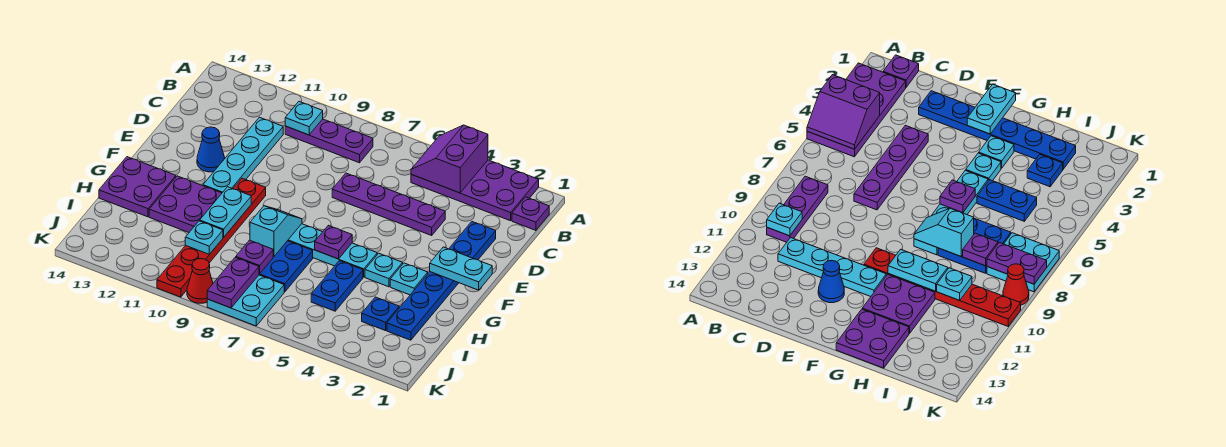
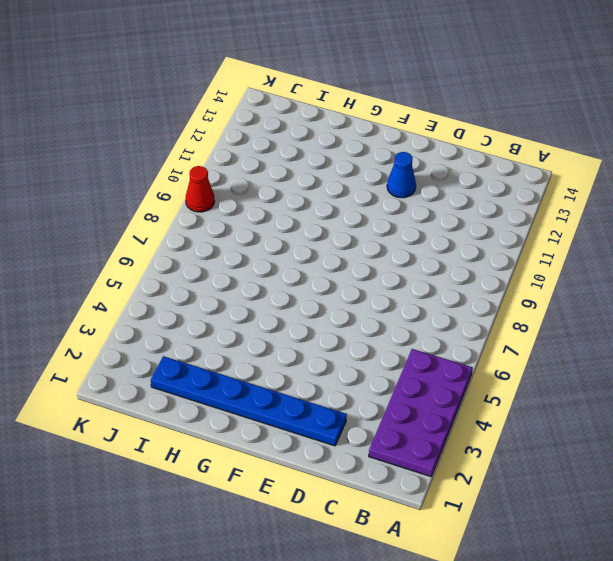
none -> purple plate B1 level 1
none -> purple plate B8:B10 level 1
none -> cyan plate C11:F11 level 1

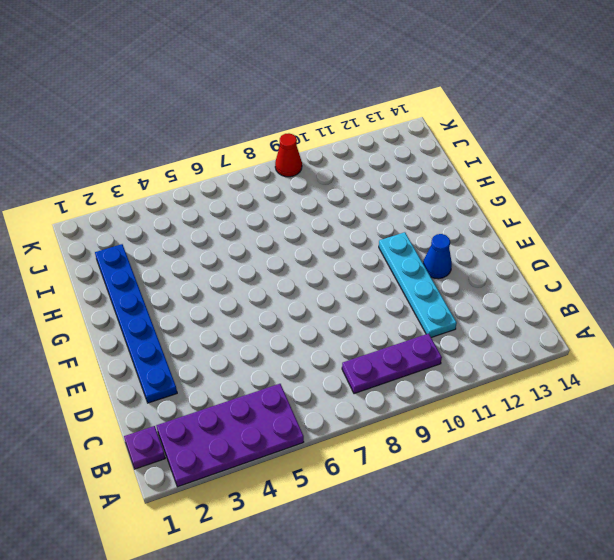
none -> purple plate D4:D7 level 1
none -> red plate F10:K10 level 1
none -> cyan plate G3 level 1

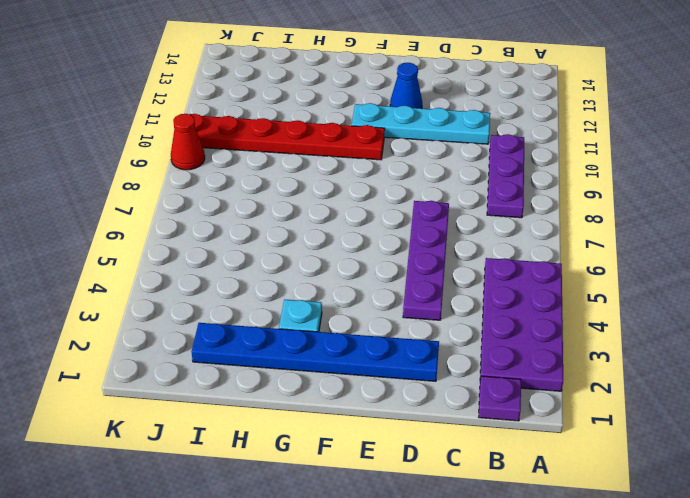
none -> cyan plate G4 level 1
none -> cyan plate G5:G8 level 1
none -> purple plate G11:H12 level 1

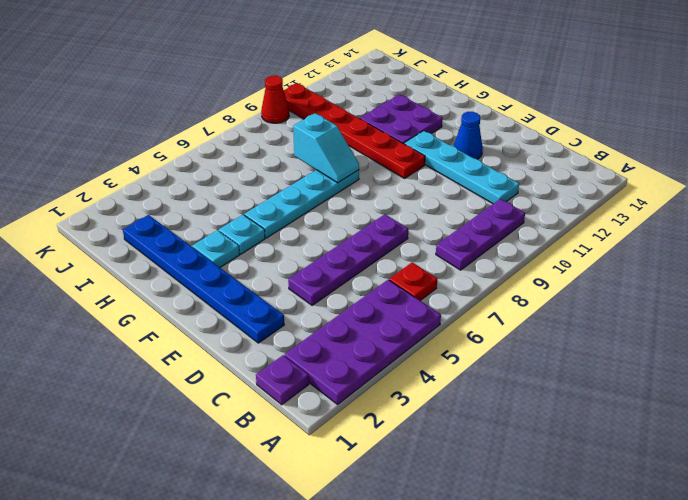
red plate B6 level 1 -> none
none -> purple plate G13:H14 level 1
none -> blue plate H5:I5 level 1
none -> blue plate H7:I8 level 1

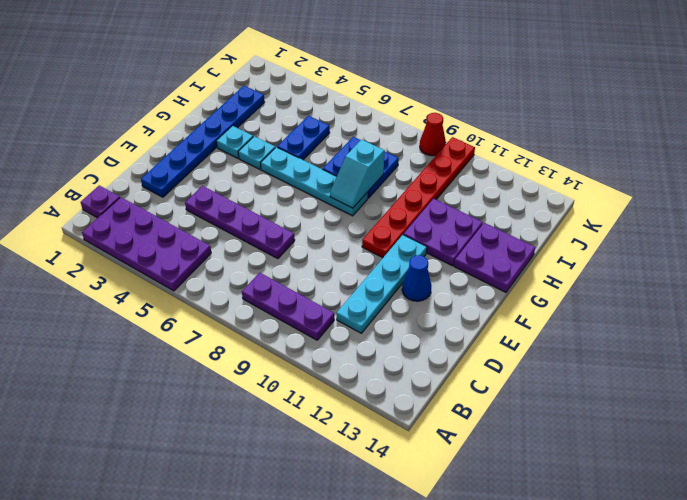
none -> blue plate I3 level 1
none -> cyan plate J7:K8 level 1
none -> purple slope A4:B5 level 2 top 4

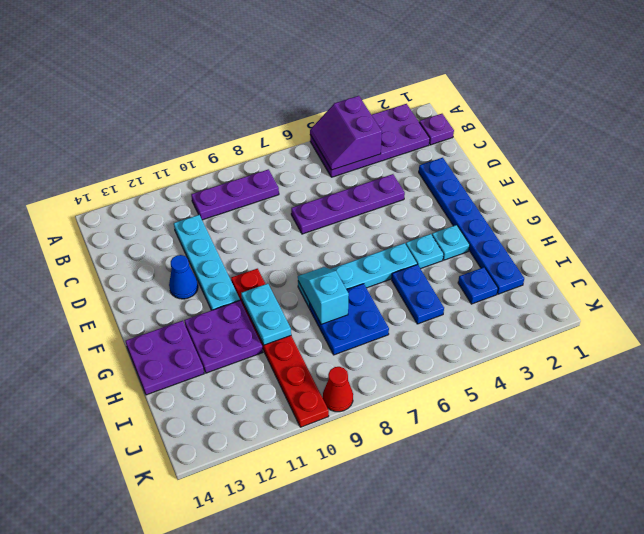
none -> cyan plate J7:K8 level 1
none -> cyan plate B10 level 2
none -> cyan plate F1:F2 level 2

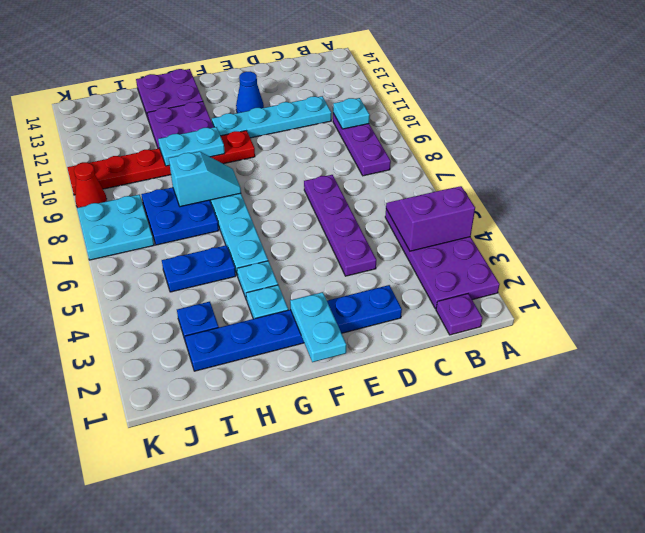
none -> purple plate G6 level 2
none -> purple plate I8 level 2
none -> cyan plate I10 level 2

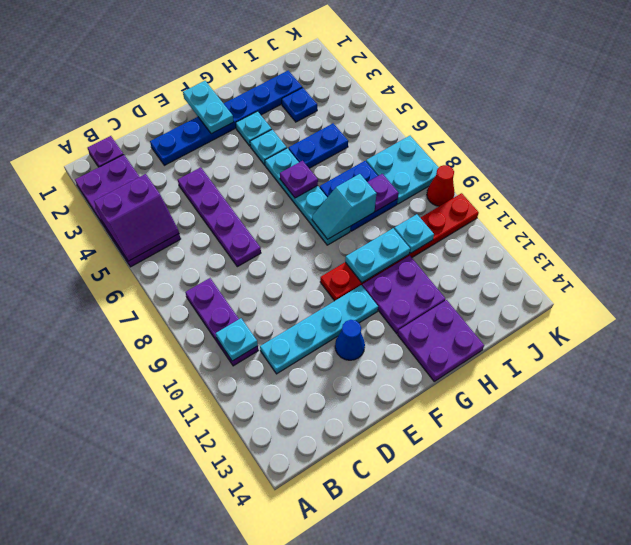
none -> purple plate J8:K8 level 2

